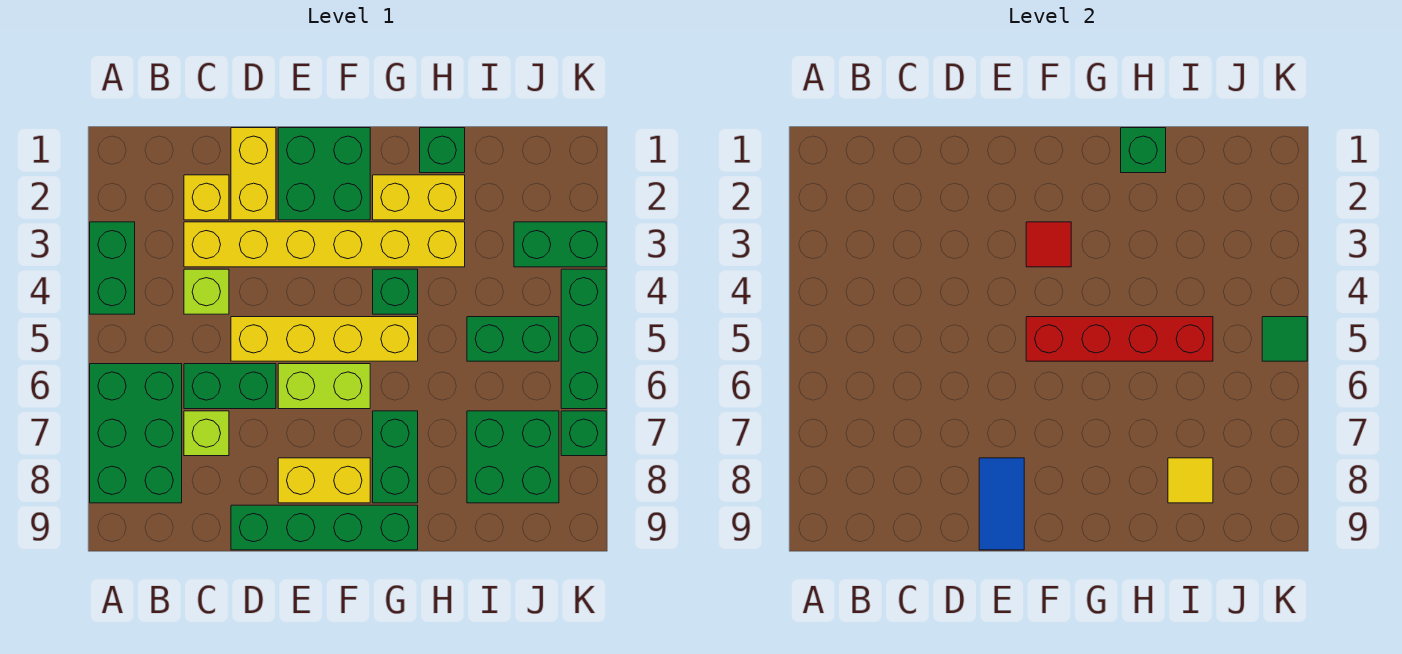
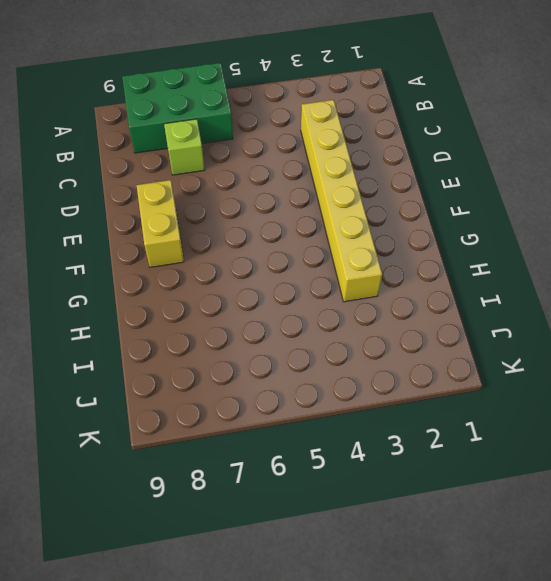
none -> green brick A3:A4 level 1
none -> yellow brick C2 level 1
none -> lime brick C4 level 1

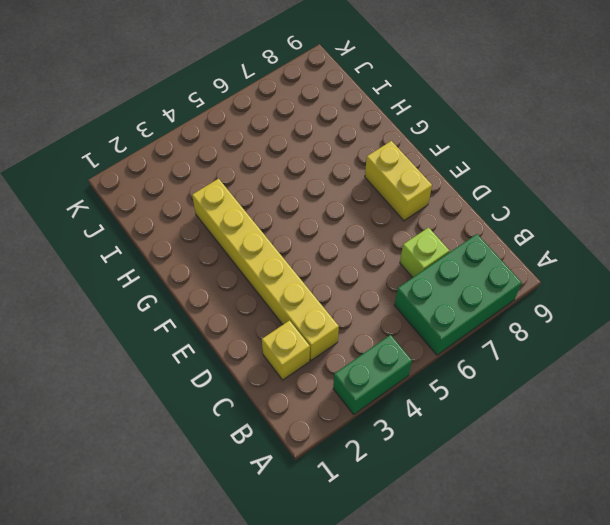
none -> lime brick C4 level 1
none -> green brick C6:D6 level 1
none -> yellow brick D1:D2 level 1

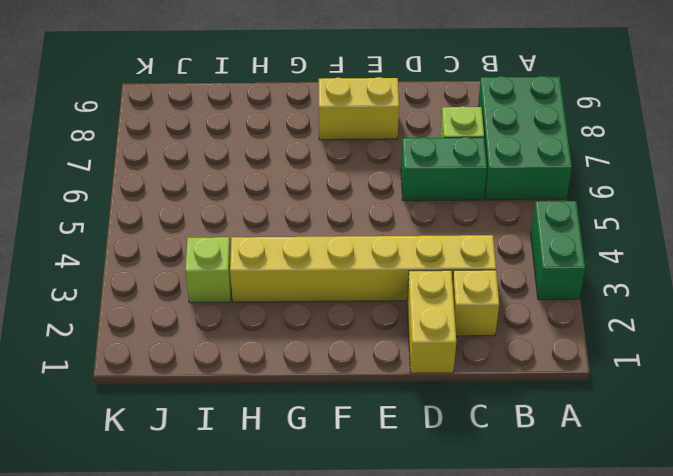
lime brick I3 level 1 -> lime brick C4 level 1
none -> yellow brick D5:G5 level 1
none -> green brick D9:G9 level 1
none -> green brick E1:F2 level 1

